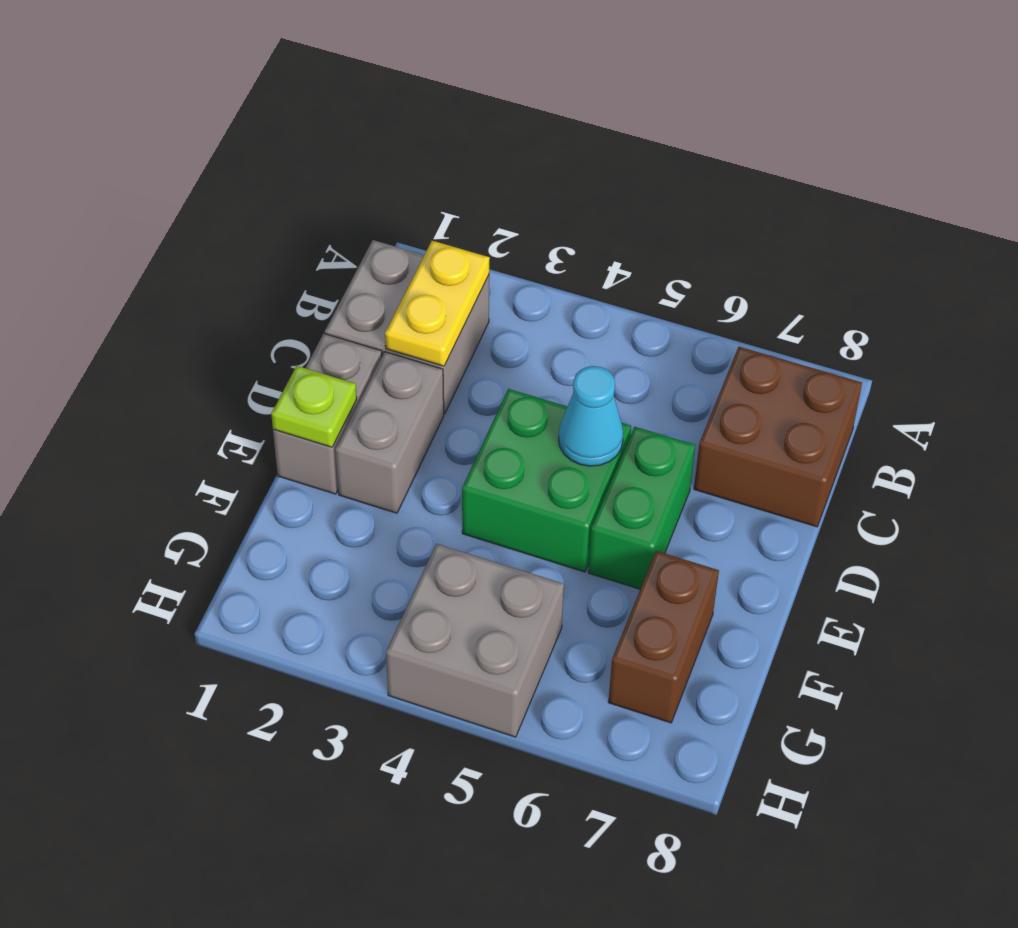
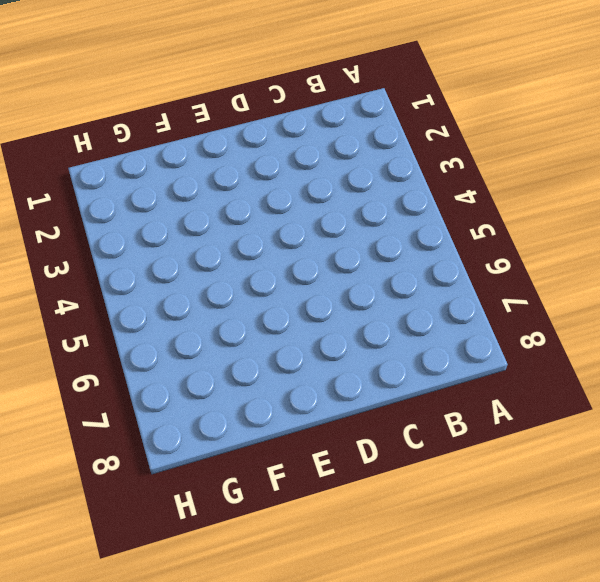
none -> grey brick B1:C2 level 1
none -> brown brick B7:C8 level 1

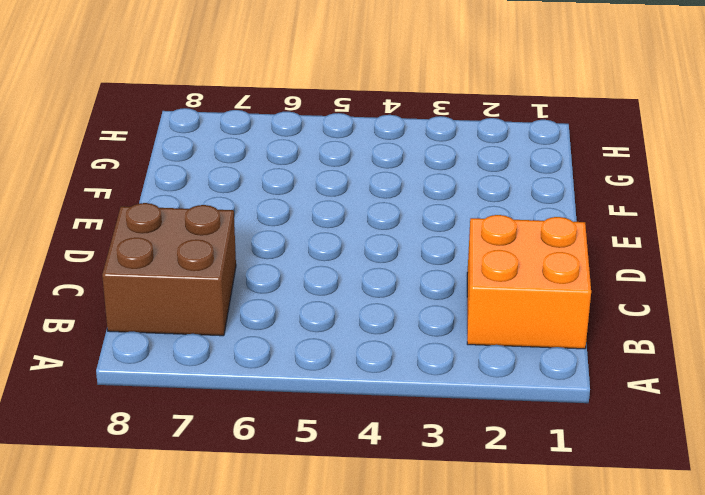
orange brick B1:C2 level 1 -> grey brick B1:C2 level 1
none -> grey brick D1:E1 level 1
none -> grey brick D2:E2 level 1

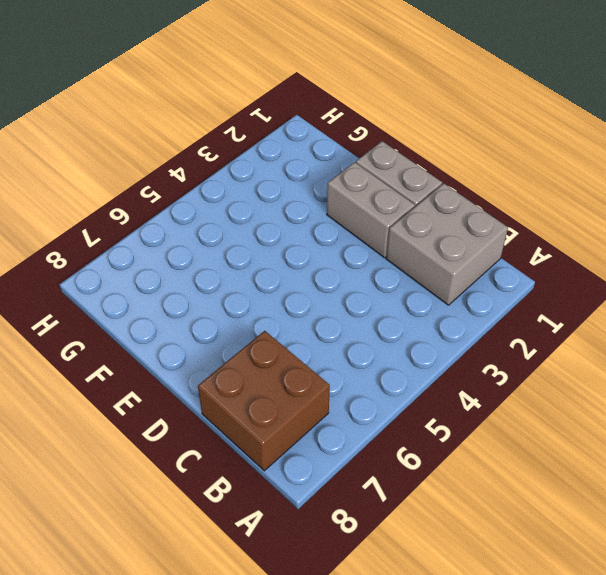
none -> green brick D4:E5 level 1
none -> green brick D6:E6 level 1

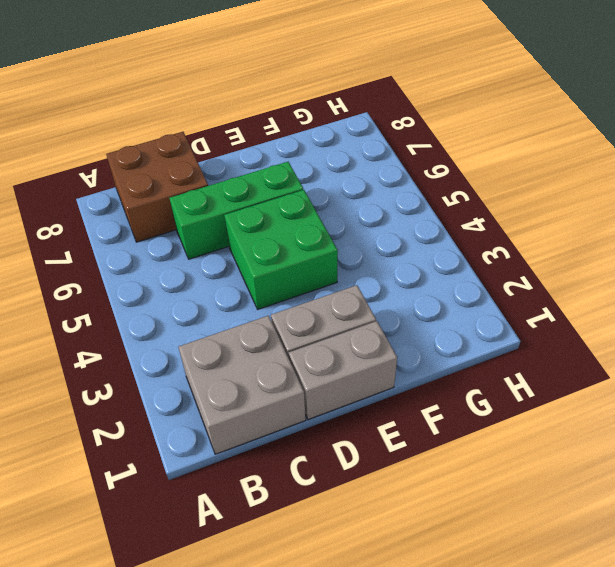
green brick C6:E6 level 1 -> green brick D6:E6 level 1
none -> brown brick F7:G7 level 1
none -> grey brick G4:H5 level 1

